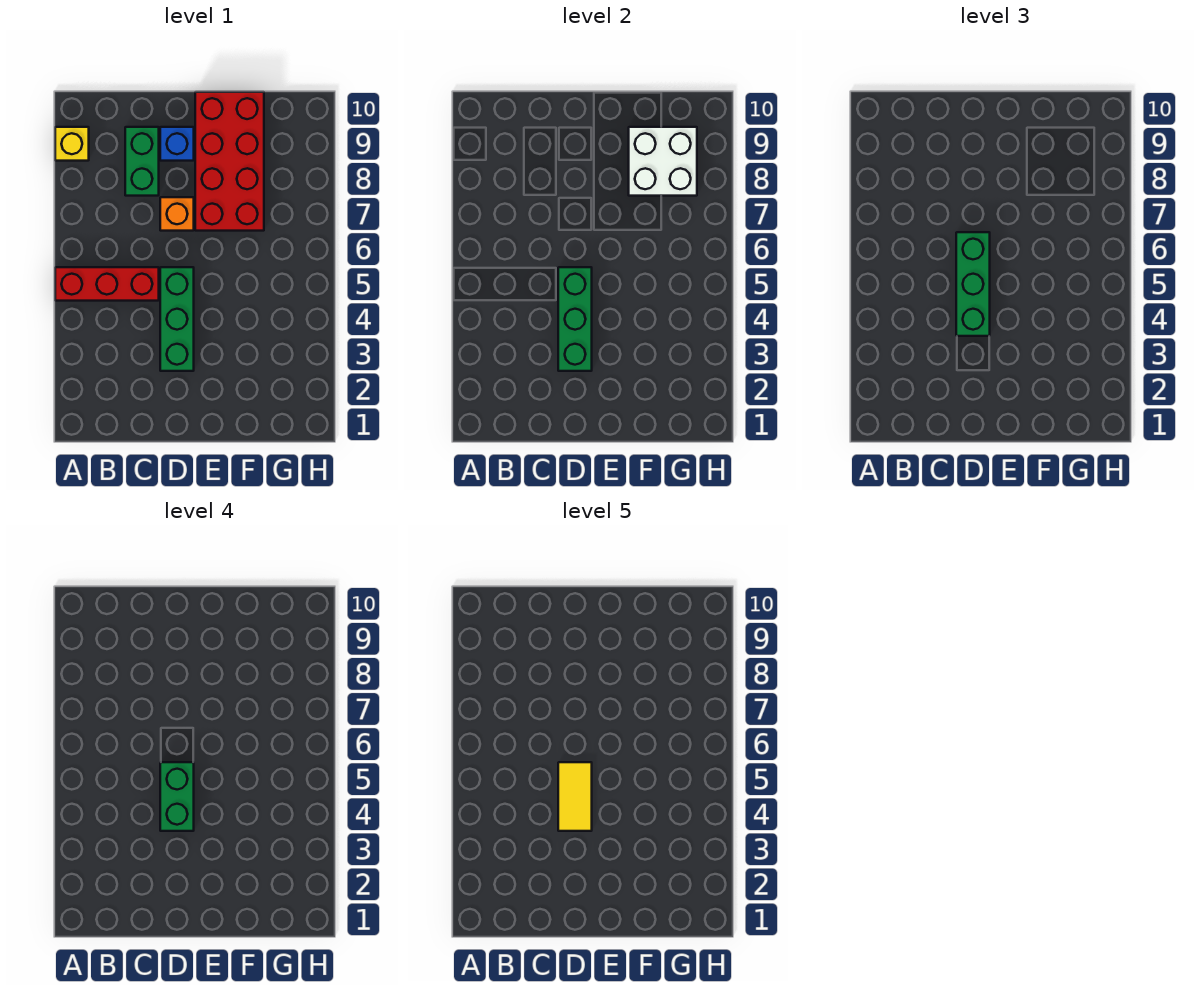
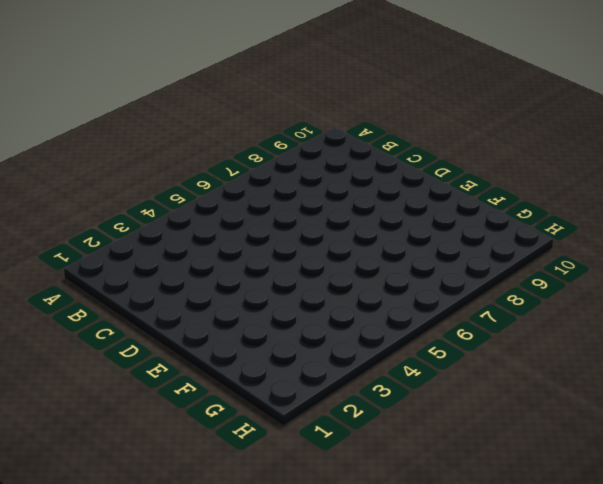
none -> red brick A5:C5 level 1
none -> yellow brick A9 level 1
none -> green brick C8:C9 level 1

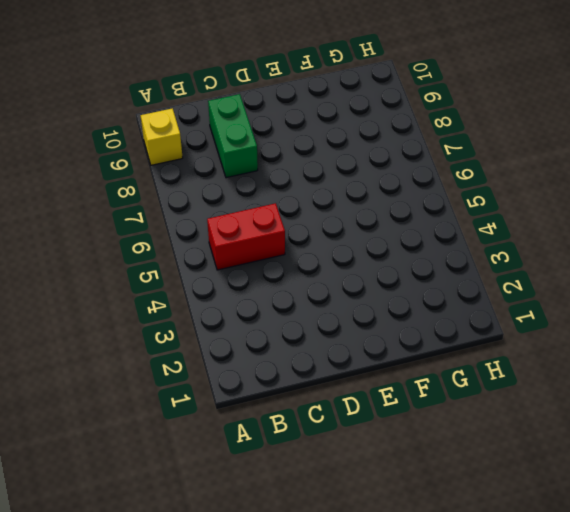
red brick B5:C5 level 1 -> red brick A5:C5 level 1
none -> green brick D3:D5 level 1
none -> orange brick D7 level 1
none -> blue brick D9 level 1

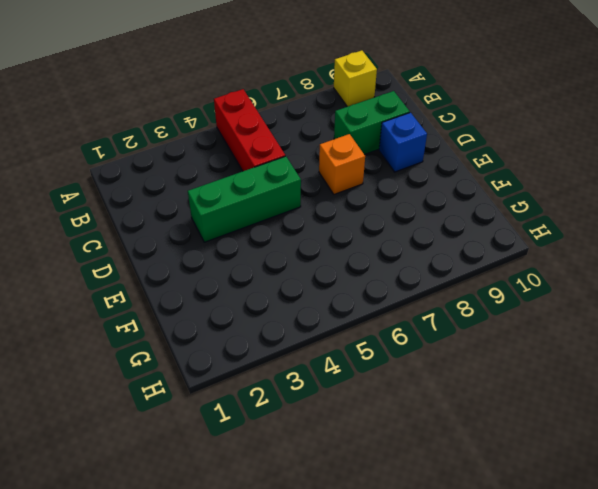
none -> red brick E7:F10 level 1
none -> green brick D3:D5 level 2
none -> white brick F8:G9 level 2

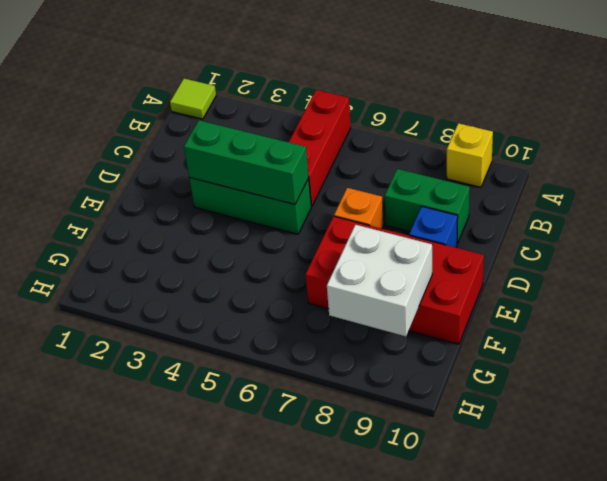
lime tile A1 level 1 -> none
none -> green brick D4:D6 level 3
none -> green brick D4:D5 level 4
none -> yellow tile D4:D5 level 5

